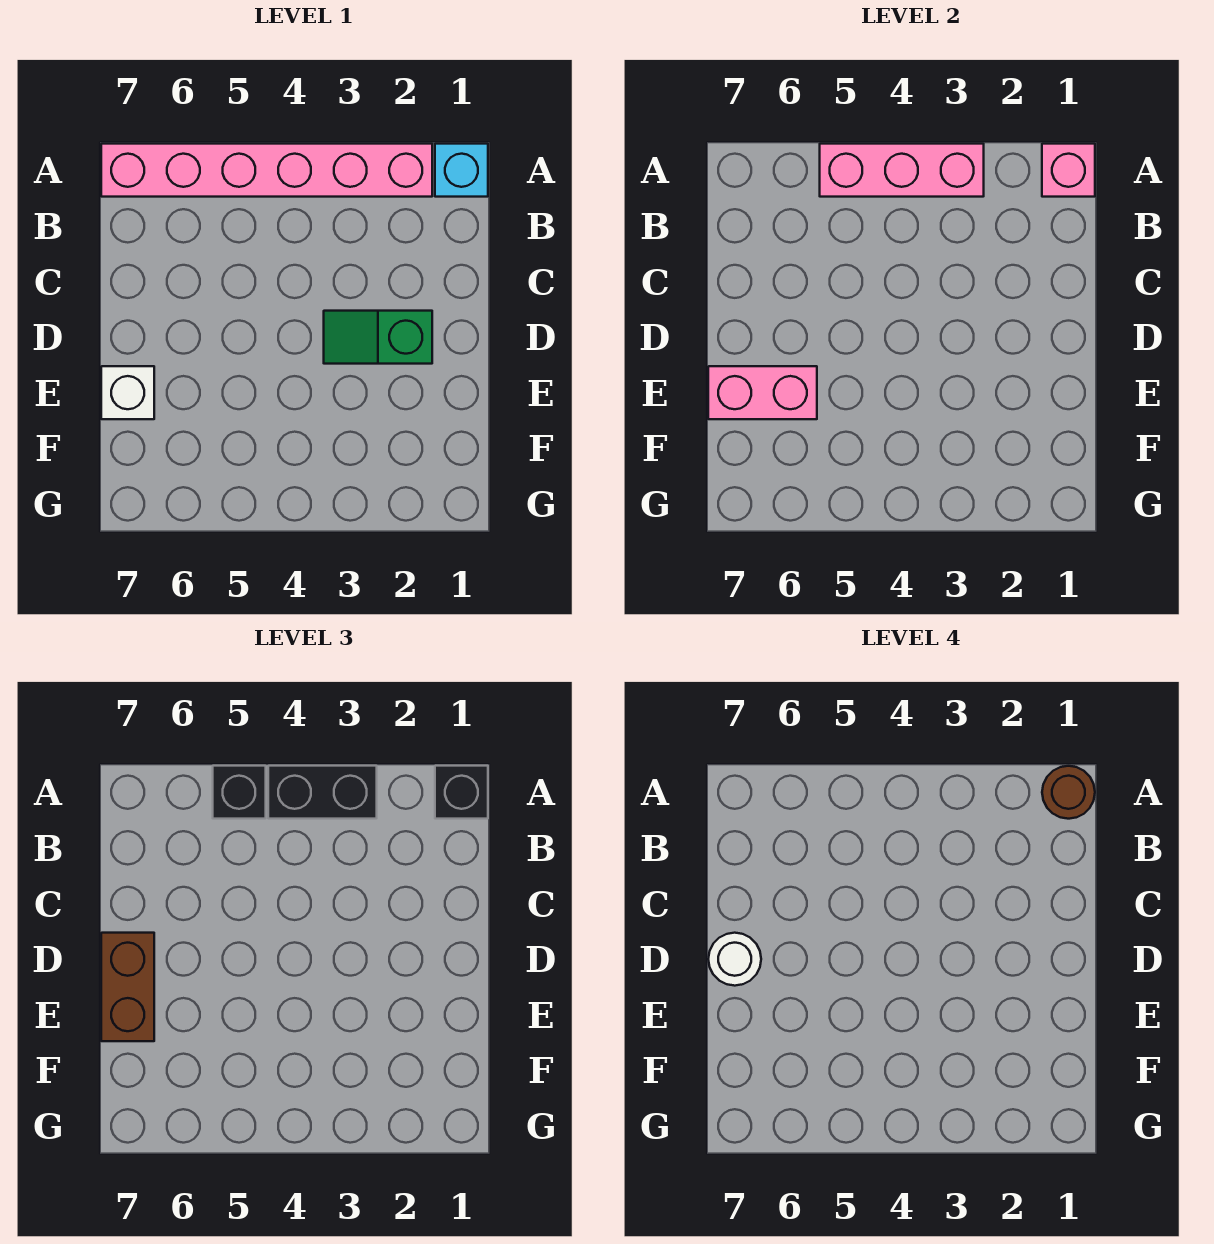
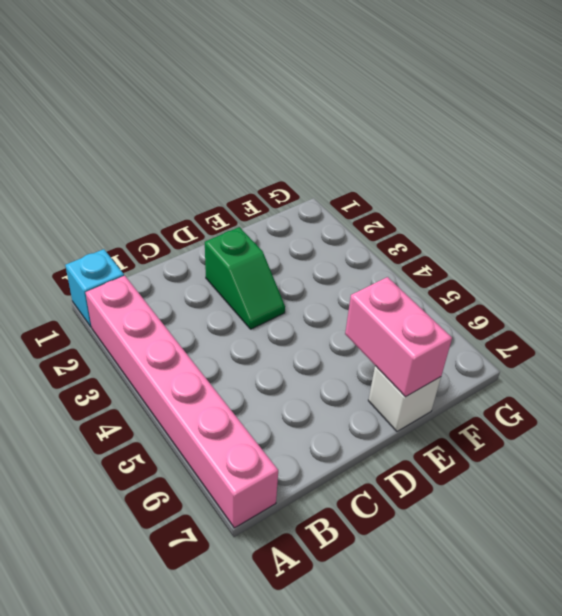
none -> pink brick A1 level 2
none -> pink brick A3:A5 level 2
none -> black brick A1 level 3

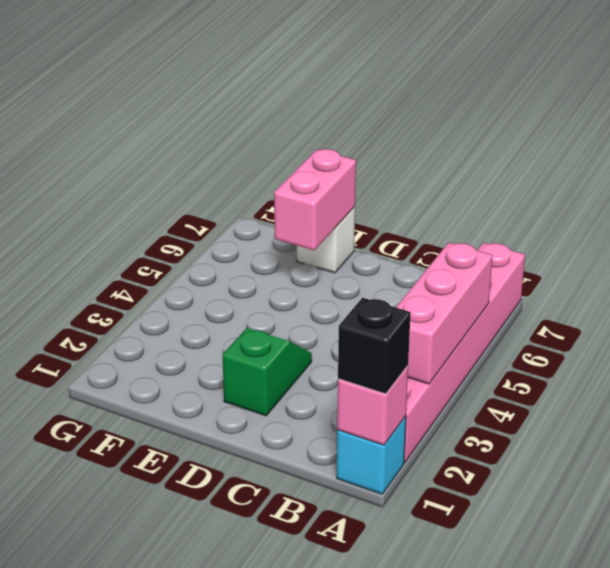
none -> black brick A3:A4 level 3
none -> black brick A5 level 3
none -> brown brick D7:E7 level 3

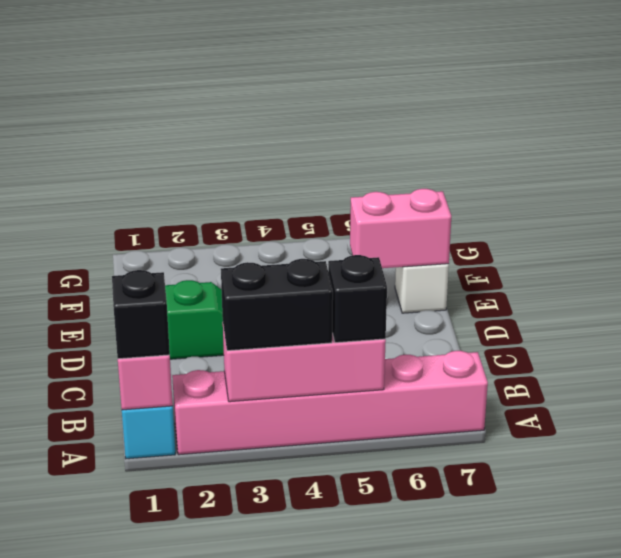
none -> brown brick D7:E7 level 3
none -> brown round brick A1 level 4
none -> white round brick D7 level 4

